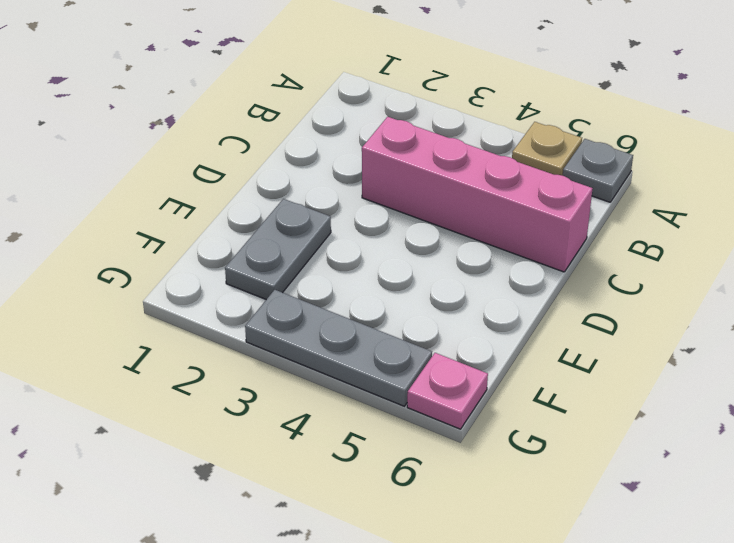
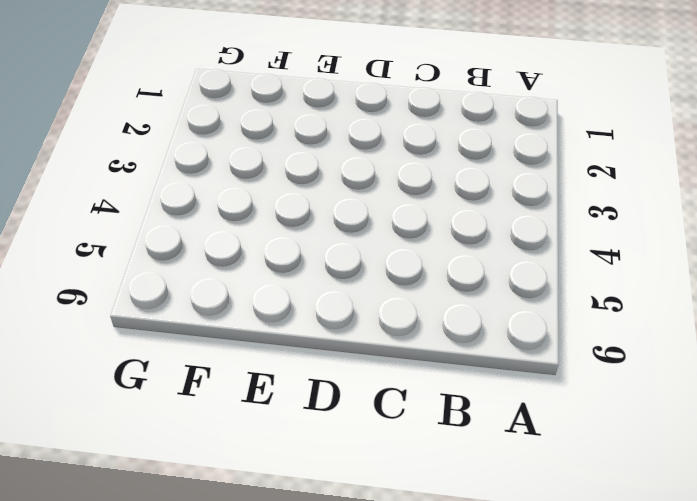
none -> tan plate A5 level 1
none -> grey plate A6 level 1

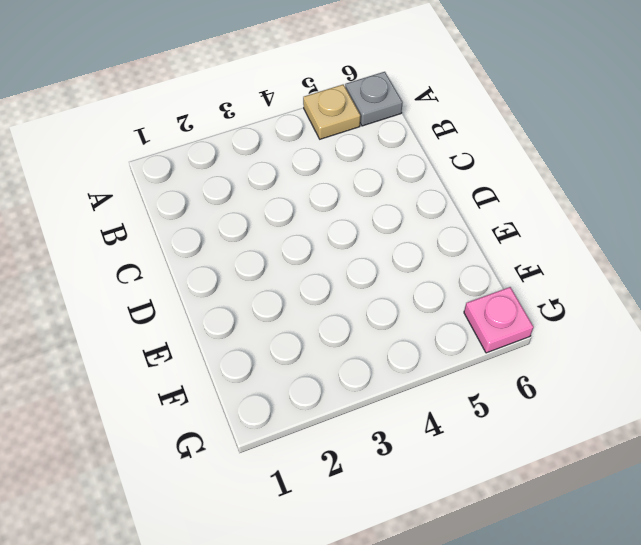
none -> pink brick C3:C6 level 1
none -> grey plate E2:F2 level 1

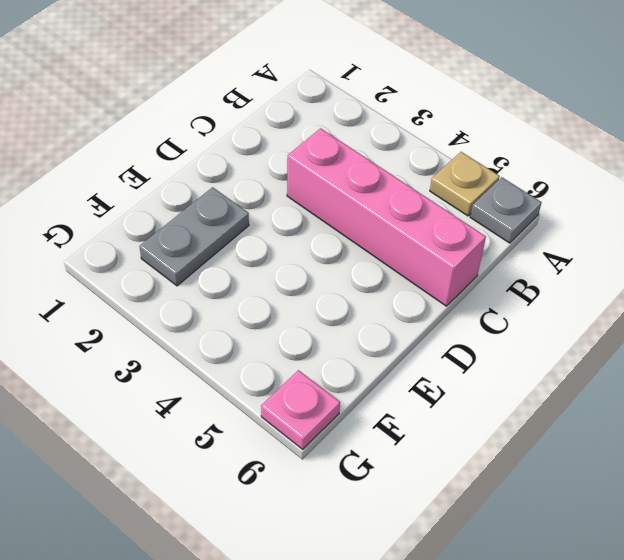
none -> grey plate G3:G5 level 1

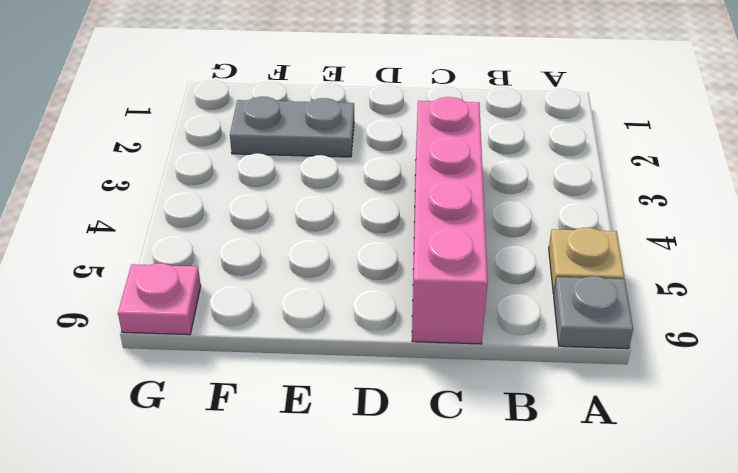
none -> grey plate G3:G5 level 1

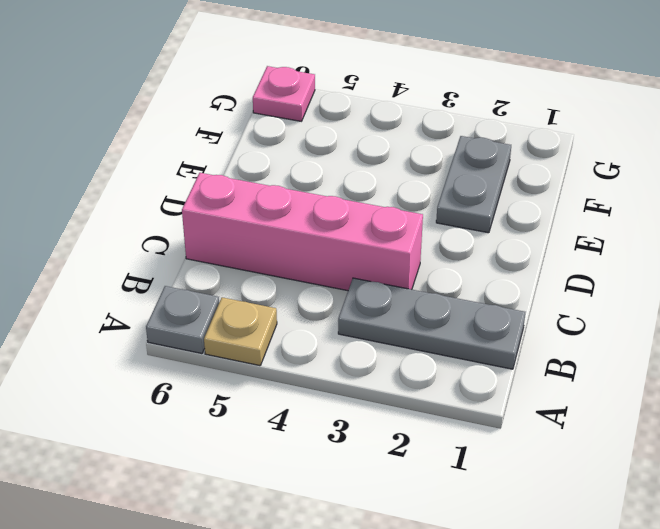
grey plate B1:B3 level 1 -> grey plate G3:G5 level 1

